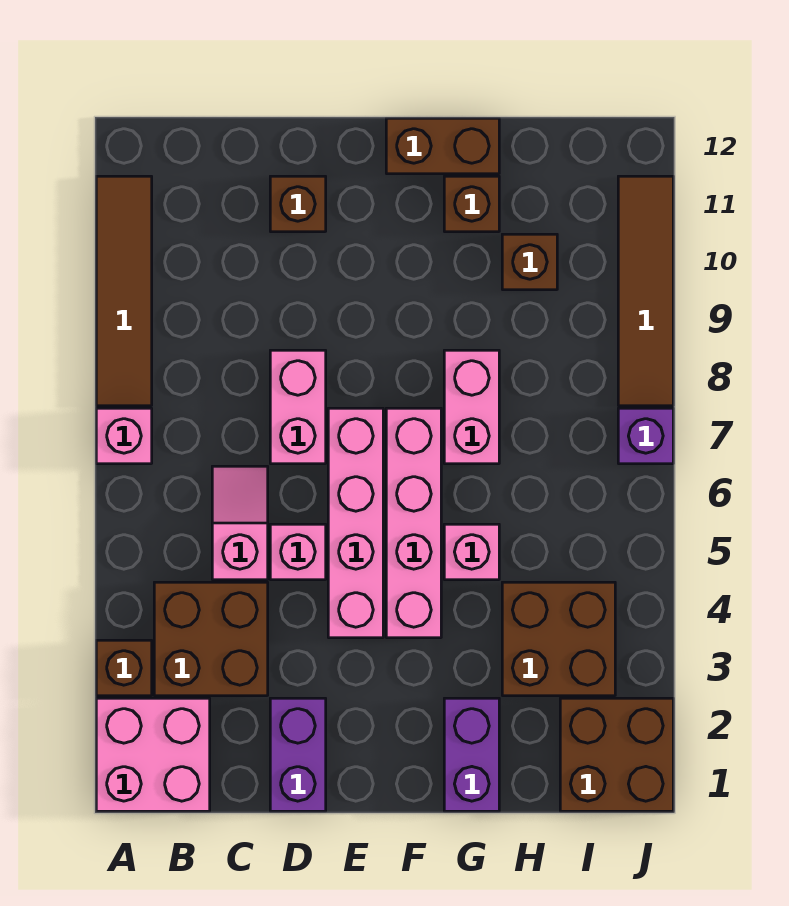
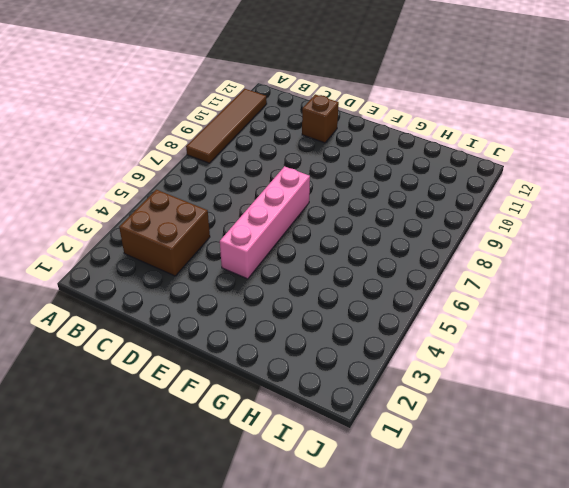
none -> pink brick A1:B2 level 1
none -> brown brick A3 level 1
none -> pink brick A7 level 1

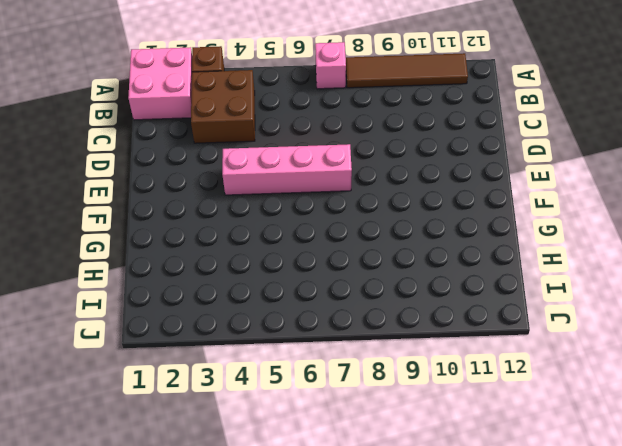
none -> pink slope C5:C6 level 1 top 5
none -> purple brick D1:D2 level 1
none -> pink brick D5 level 1

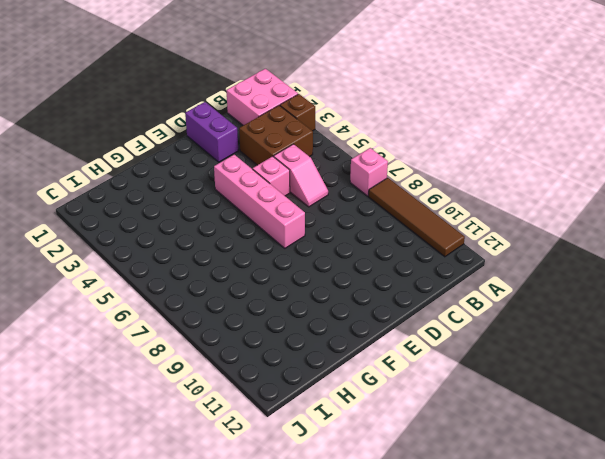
none -> pink brick D7:D8 level 1
none -> brown brick D11 level 1
none -> pink brick F4:F7 level 1

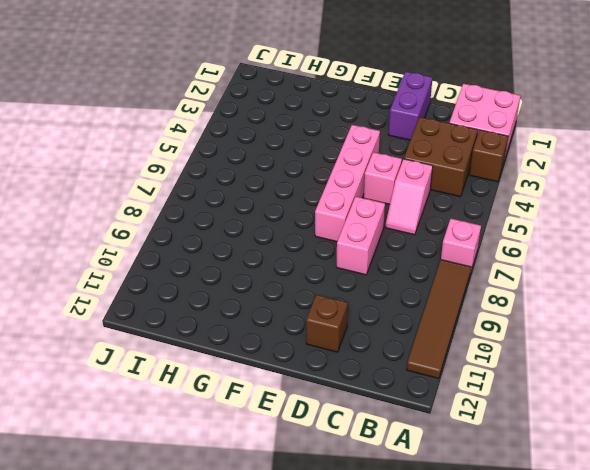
none -> pink brick F4:F7 level 1
none -> brown brick F12:G12 level 1
none -> purple brick G1:G2 level 1

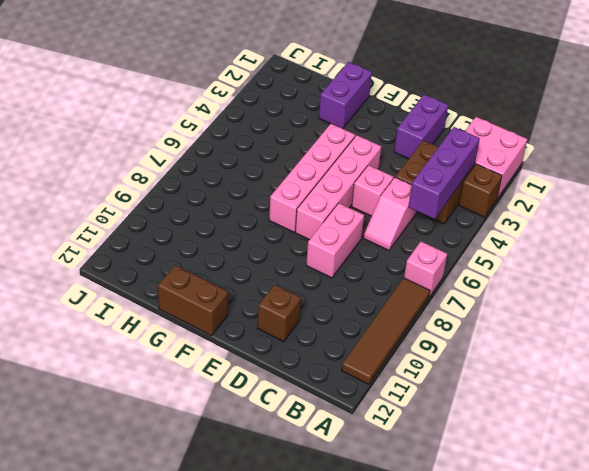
purple brick B3:B5 level 2 -> none
none -> pink brick G5 level 1
none -> pink brick G7:G8 level 1
none -> brown brick G11 level 1

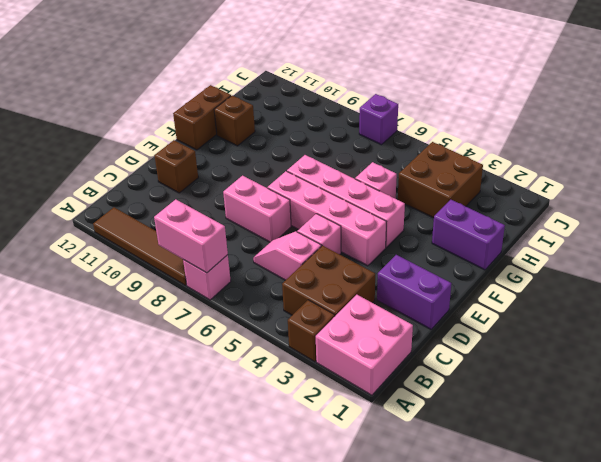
pink brick A7:A8 level 2 -> pink brick G7:G8 level 1
none -> brown brick H10 level 1
none -> brown brick I1:J2 level 1
none -> brown tile J8:J11 level 1

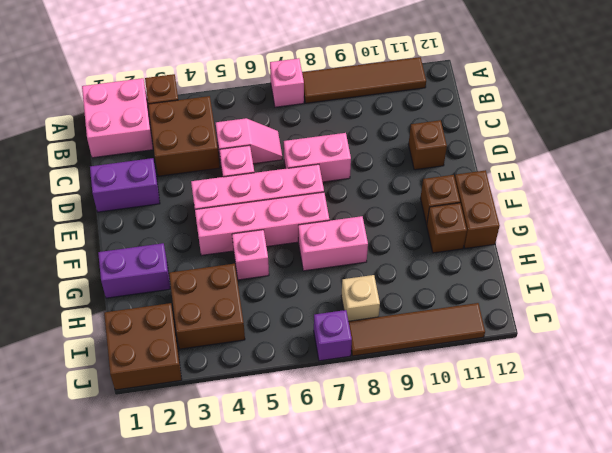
brown brick F11 level 1 -> brown brick H10 level 1
tan brick I8 level 1 -> none

